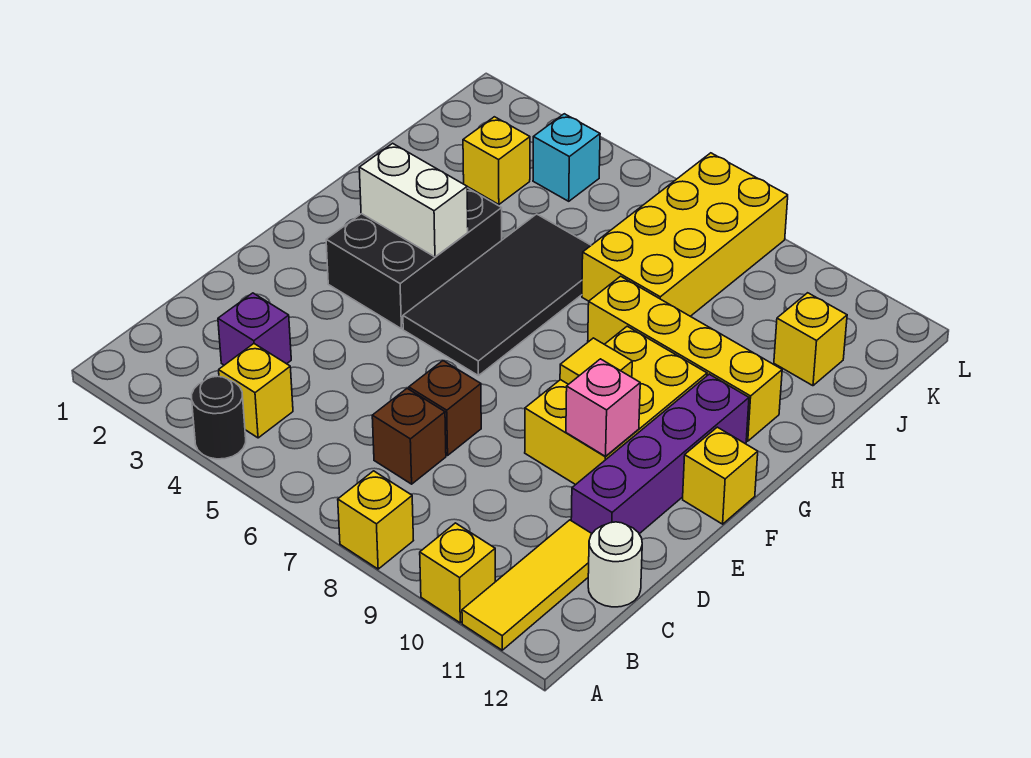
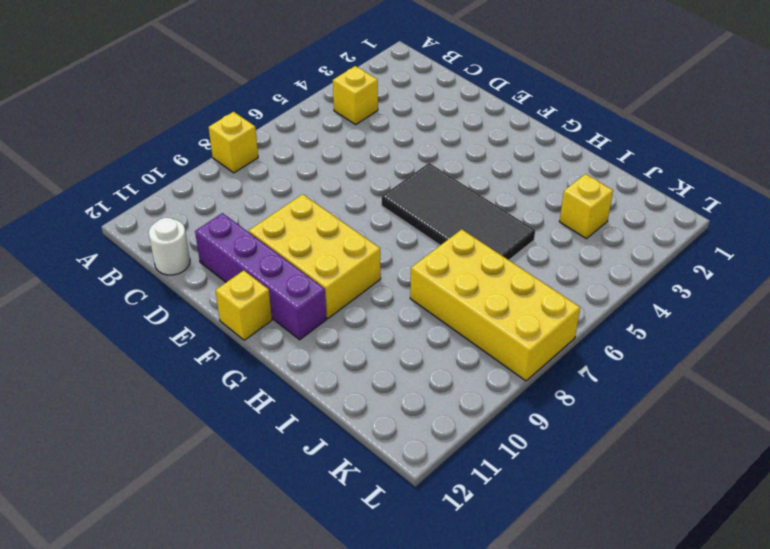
none -> black round brick A4 level 1
none -> yellow brick A10 level 1
none -> yellow tile A11:C11 level 1

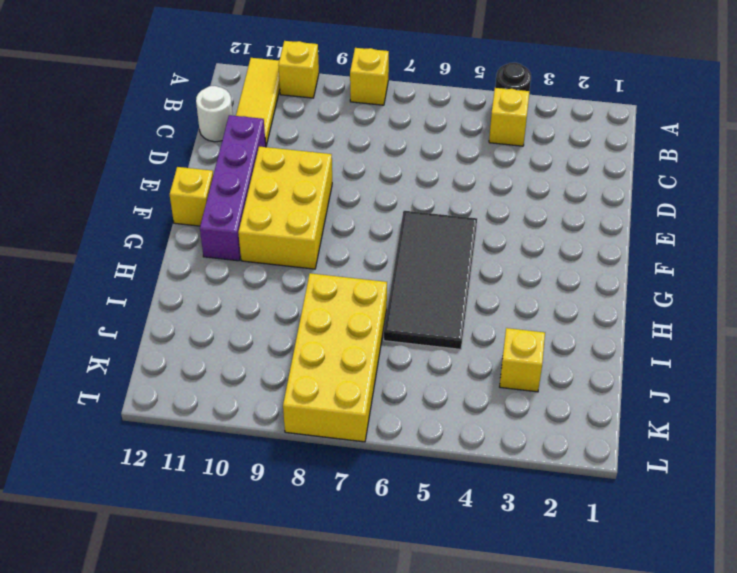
none -> purple brick C3 level 1
none -> brown brick C7 level 1
none -> brown brick D7 level 1

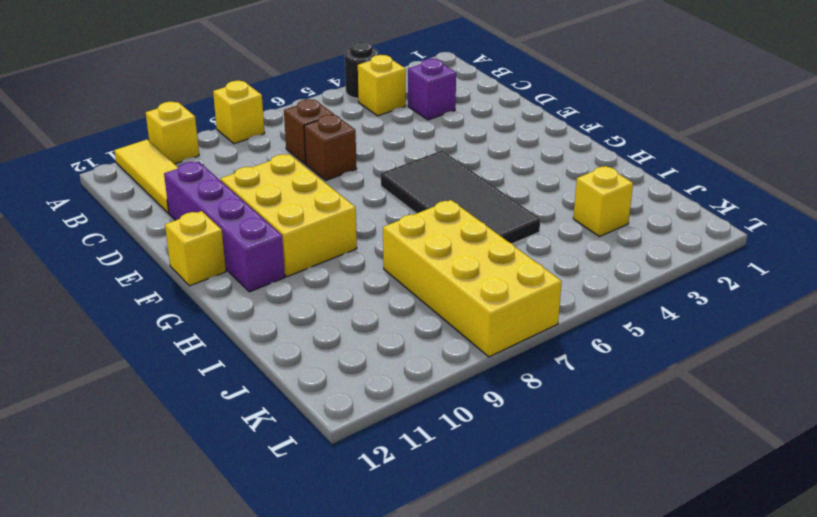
none -> white round brick C12 level 1
none -> black brick F3:H4 level 1
none -> yellow brick H8:H11 level 1

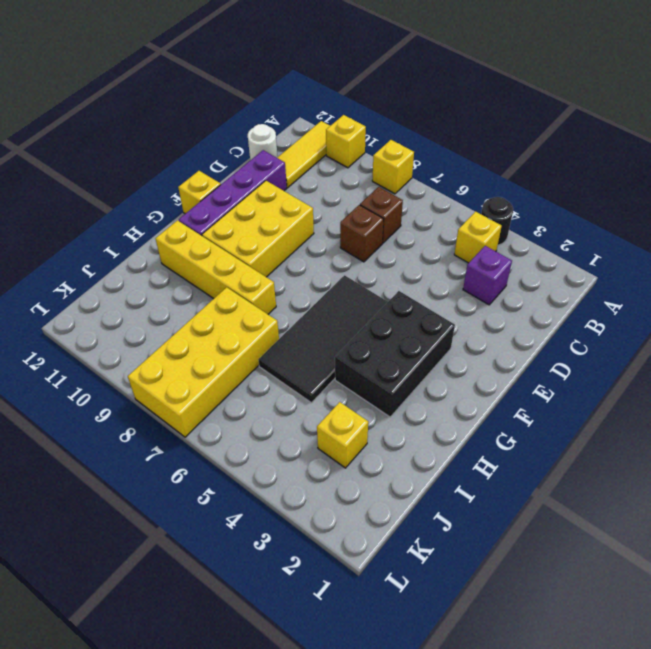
none -> yellow brick J11 level 1
none -> cyan brick K4 level 1
none -> pink brick E10 level 2

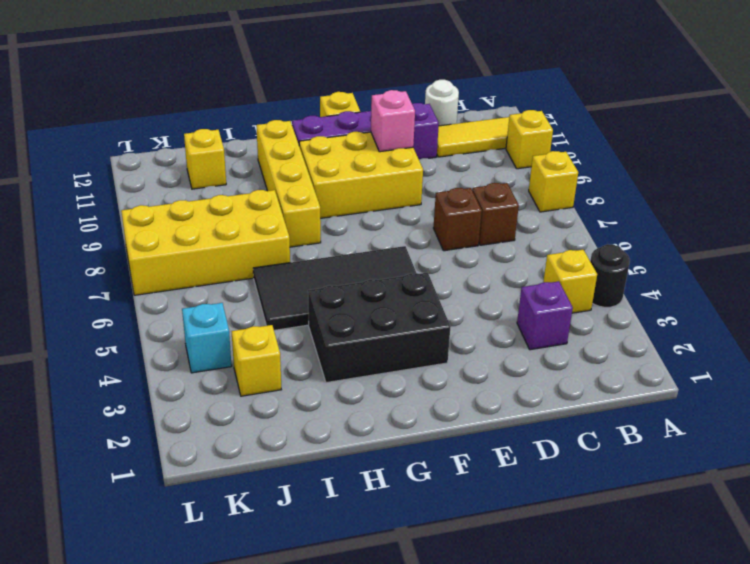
none -> yellow tile F9 level 2
none -> white brick G3:G4 level 2

